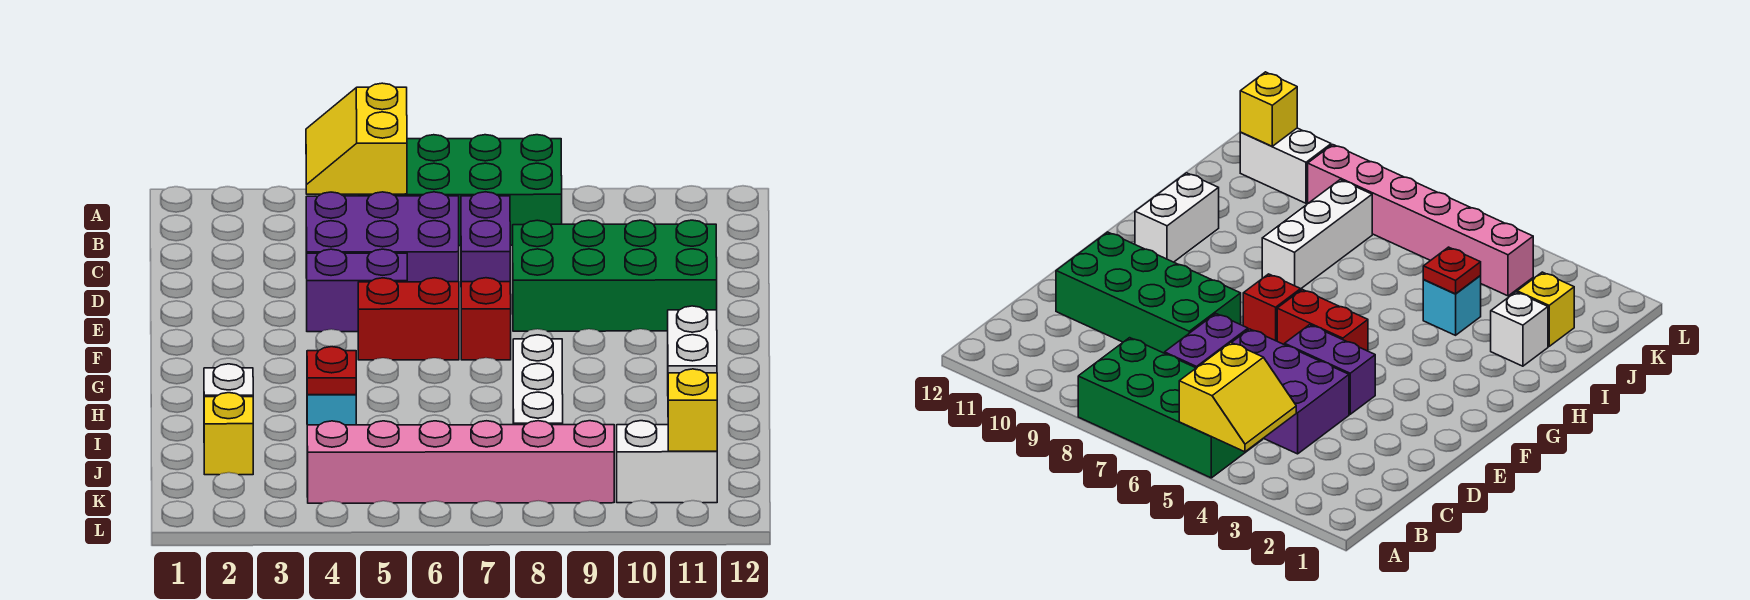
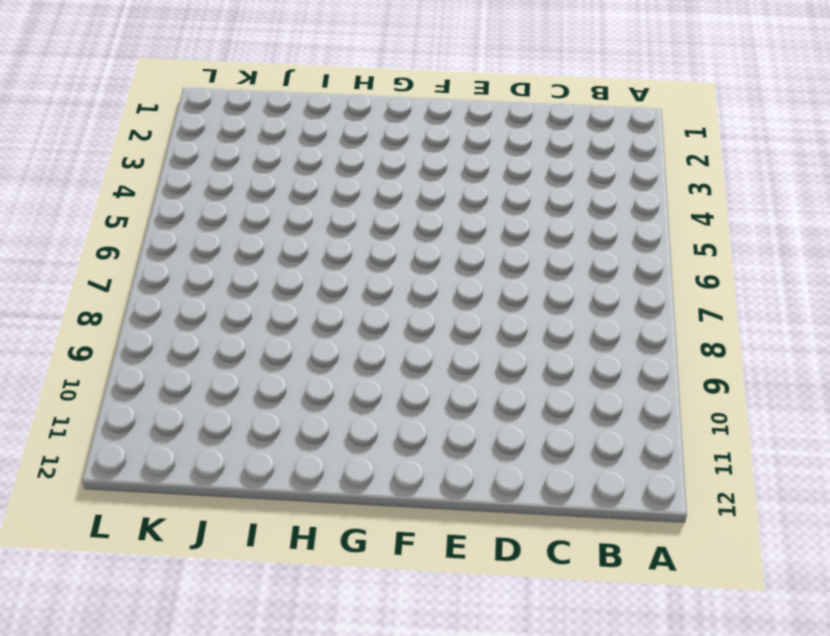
none -> green brick A5:B8 level 1
none -> purple brick C4:D6 level 1
none -> purple brick C7:D7 level 1

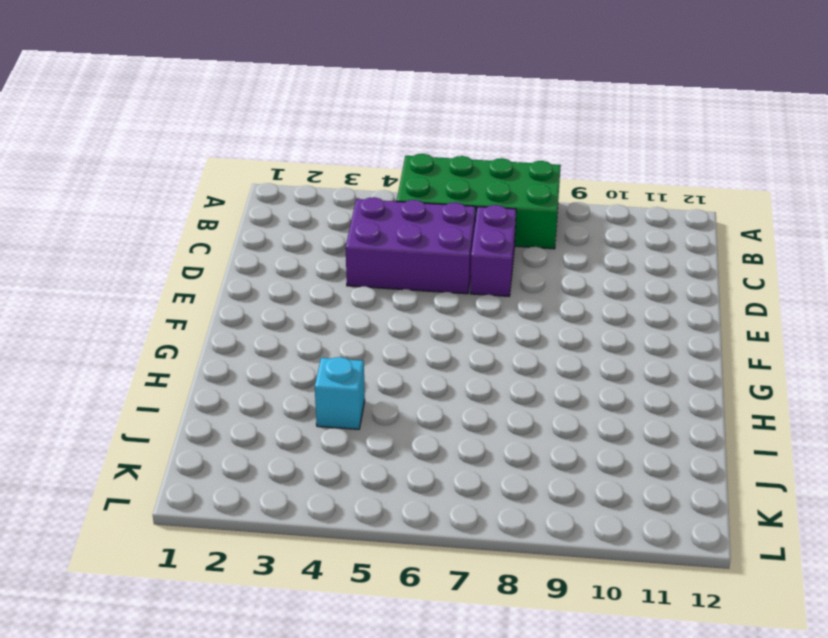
none -> green brick D8:E11 level 1
none -> purple brick E4:E5 level 1
none -> red brick F5:F6 level 1

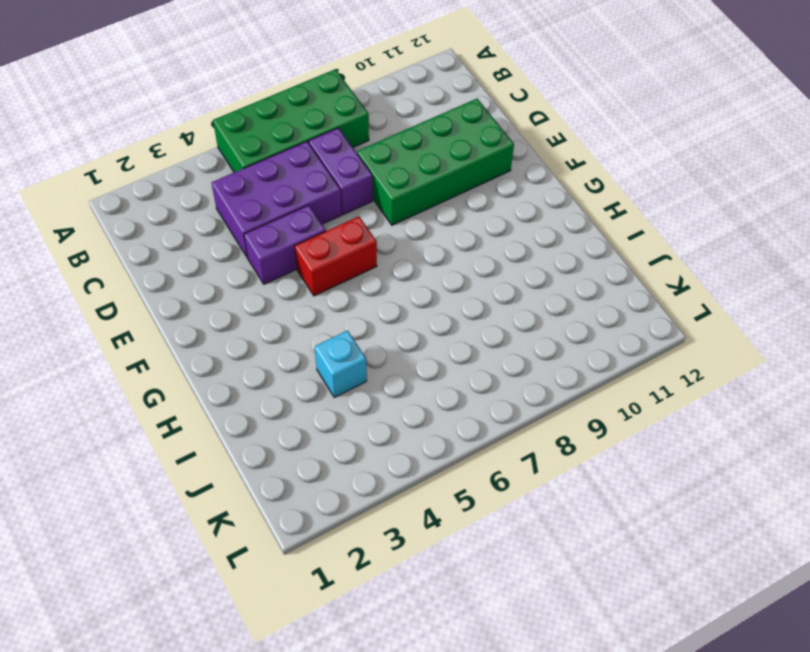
none -> red brick F7 level 1
none -> white brick G11:H11 level 1
none -> white brick H8:J8 level 1

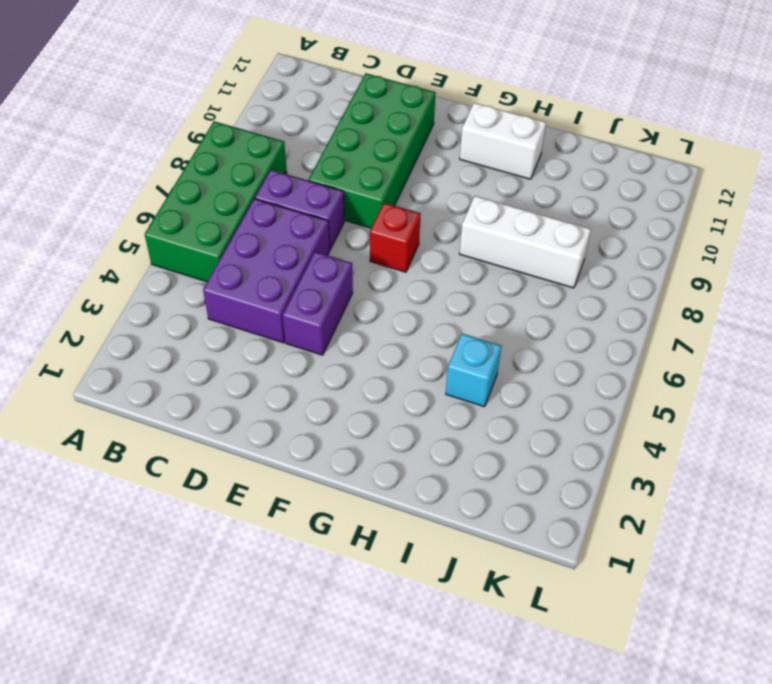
none -> red brick F5:F6 level 1
none -> white brick I2 level 1
none -> yellow brick J2 level 1

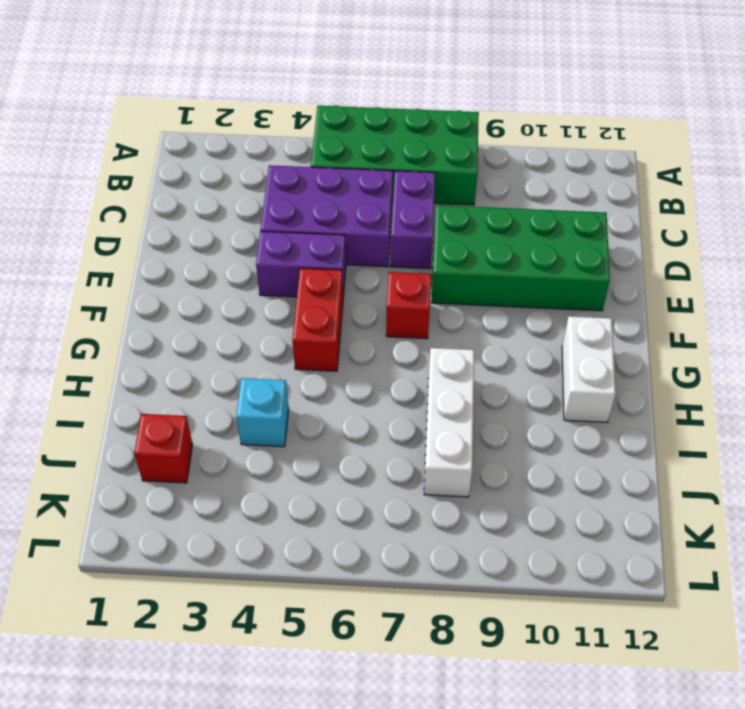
red brick F5:G5 level 1 -> red brick F5:F6 level 1
red brick J2 level 1 -> yellow brick J2 level 1
none -> white brick I2 level 1
none -> pink brick K4:K9 level 1
none -> white brick K10:K11 level 1

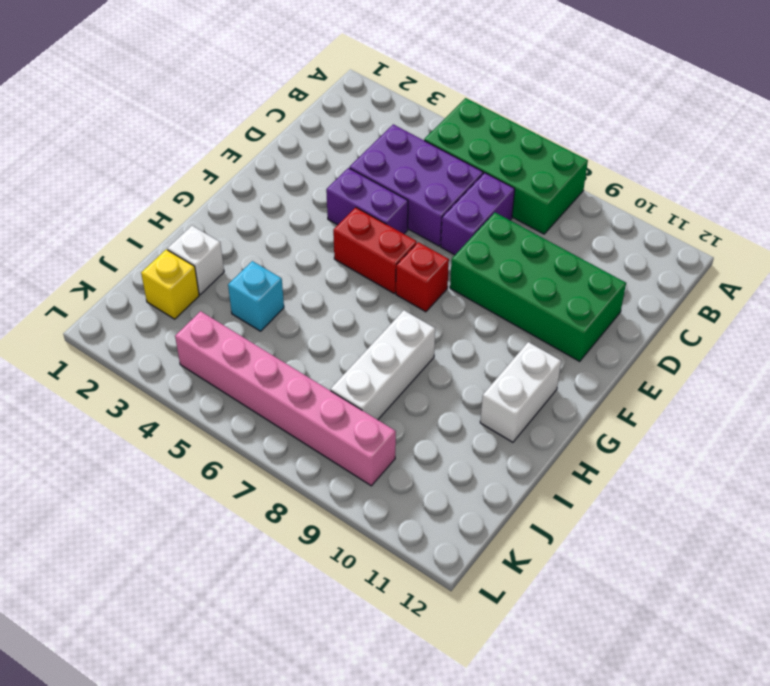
none -> white brick K10:K11 level 1
none -> yellow slope A4:B5 level 2 top 5
none -> red plate I4 level 2

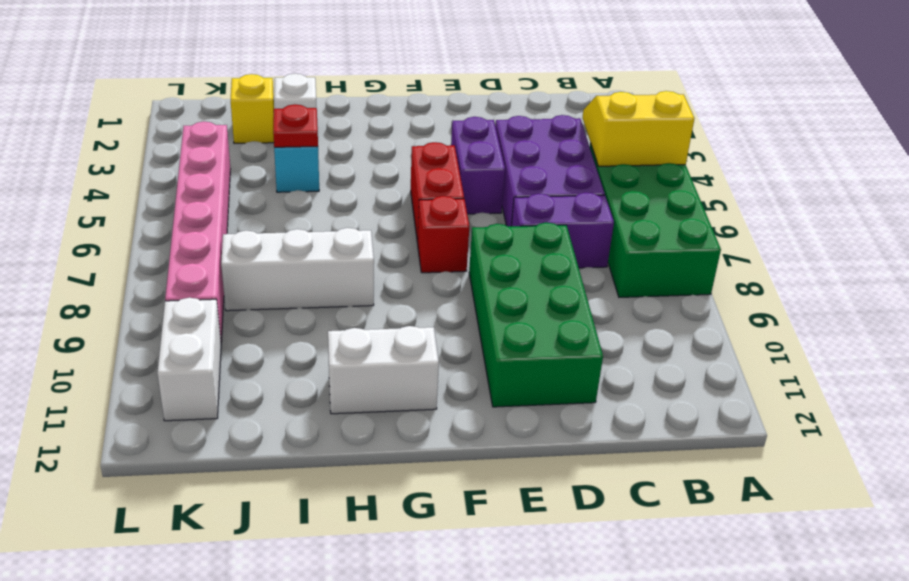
none -> yellow brick K11 level 2

